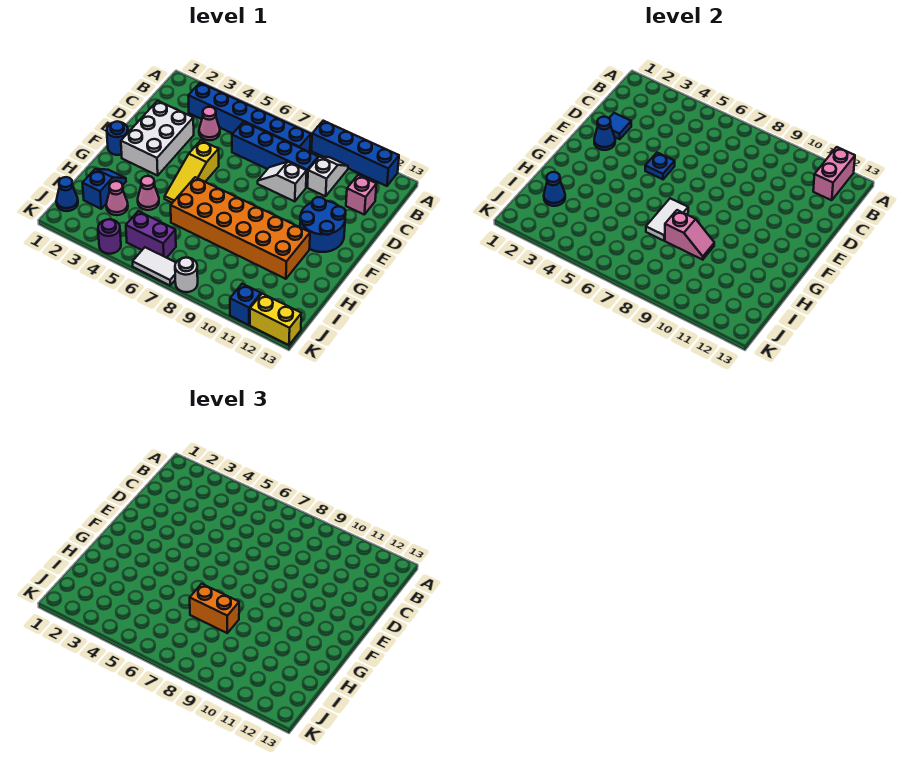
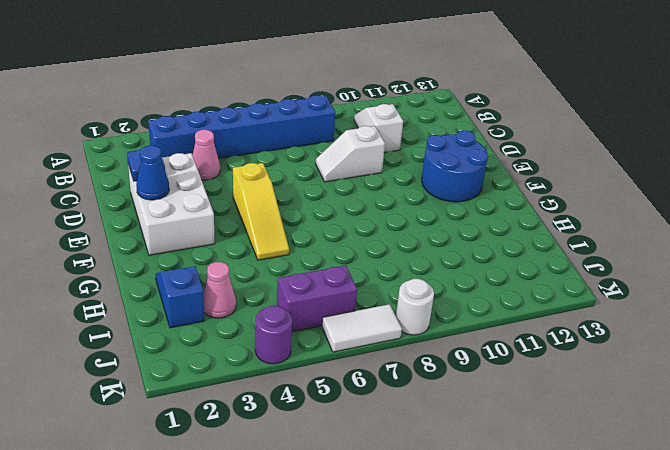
none -> blue brick A9:A12 level 1
none -> blue brick C6:C9 level 1
none -> pink brick C12 level 1
none -> blue round brick F1 level 1

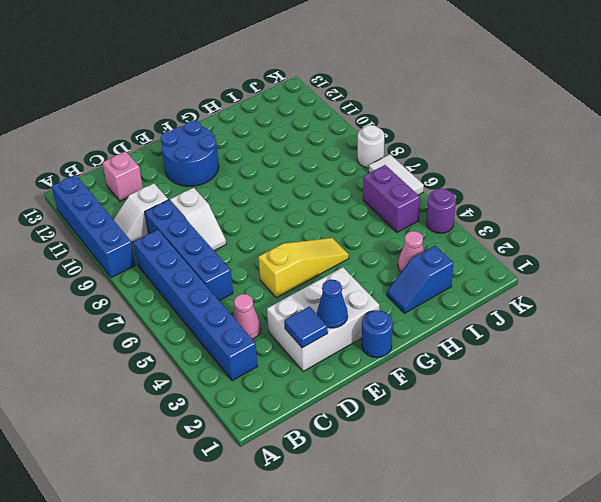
none -> orange brick G6:H11 level 1
none -> pink cone H4 level 1
none -> blue cone J1 level 1
none -> blue brick K11 level 1

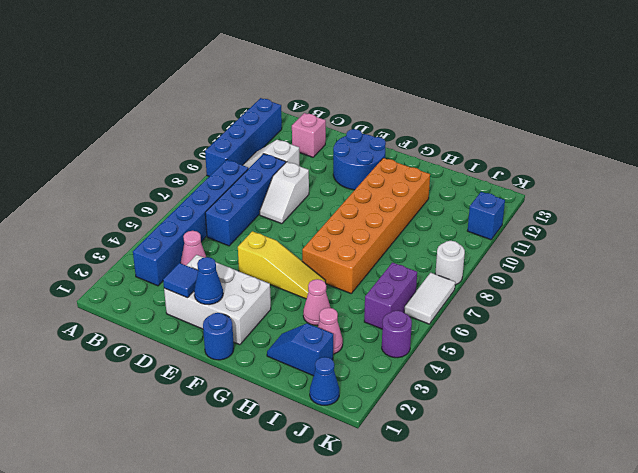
none -> yellow brick K12:K13 level 1
none -> pink brick A12:B12 level 2
none -> blue plate E5 level 2
none -> white tile G7:H7 level 2

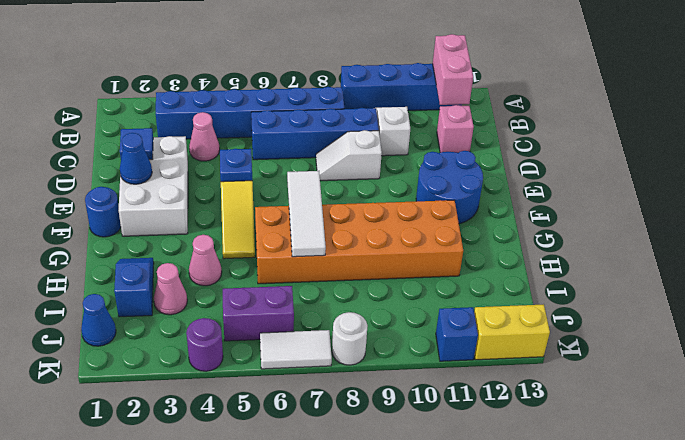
white tile F7:H7 level 2 -> white tile G7:H7 level 2
none -> pink slope H8:H9 level 2 top 8
none -> blue cone I2 level 2
none -> orange brick H7:H8 level 3

